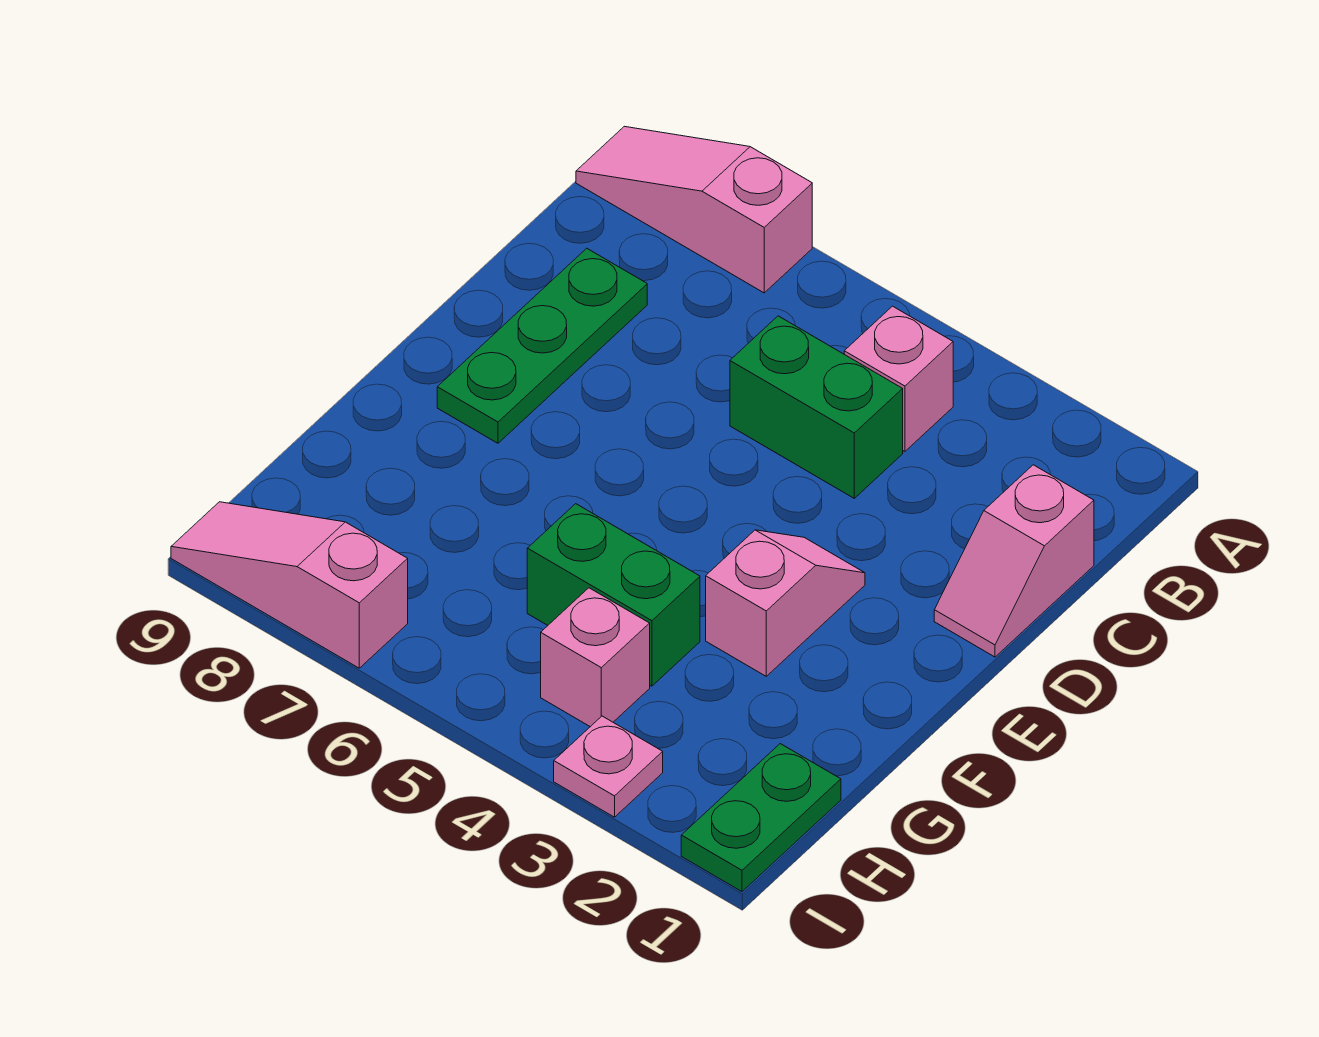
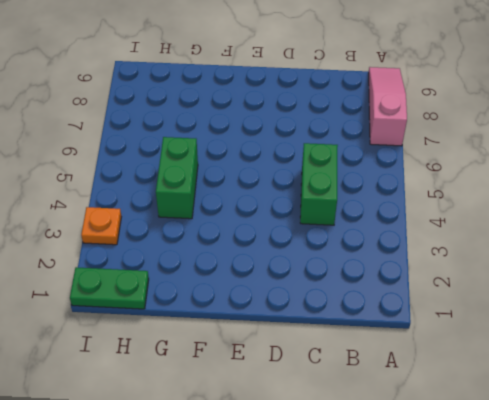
orange plate I3 level 1 -> pink plate I3 level 1
none -> pink brick B4 level 1
none -> pink slope C1:D1 level 1 top C

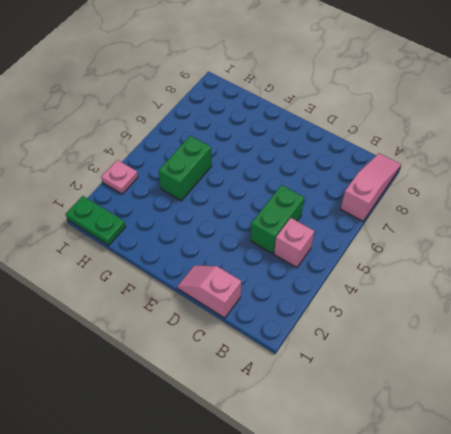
none -> green plate C8:E8 level 1
none -> pink slope E3:F3 level 1 top F

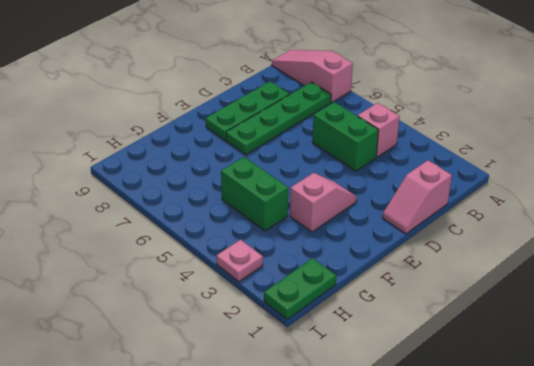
green plate B7:E7 level 1 -> none
none -> pink brick H4 level 1
none -> pink slope I7:I9 level 1 top 7

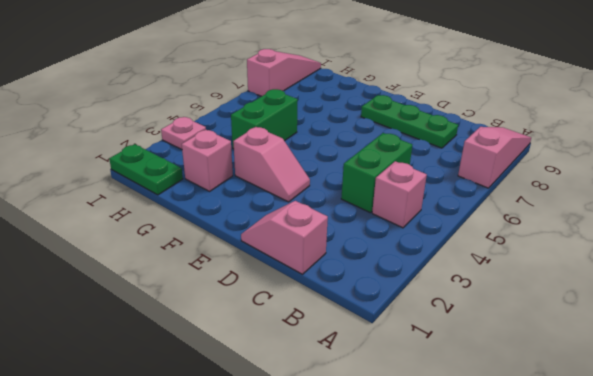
pink brick G2 level 1 -> pink brick H4 level 1

